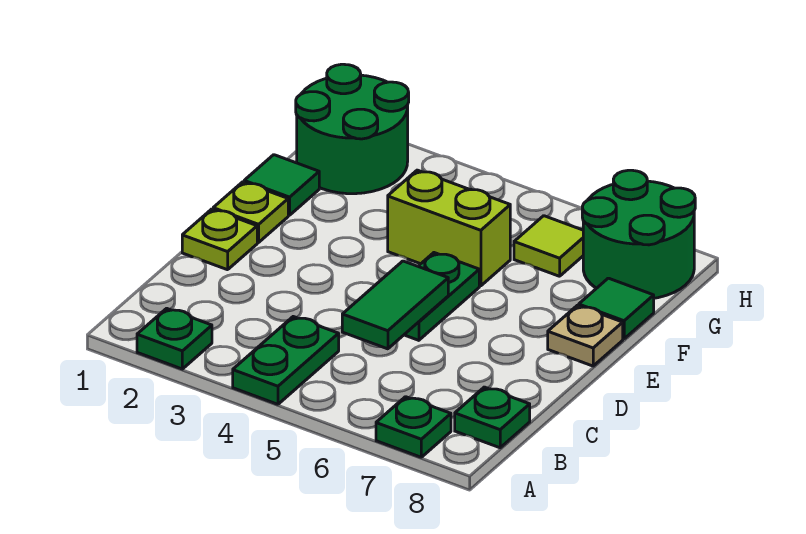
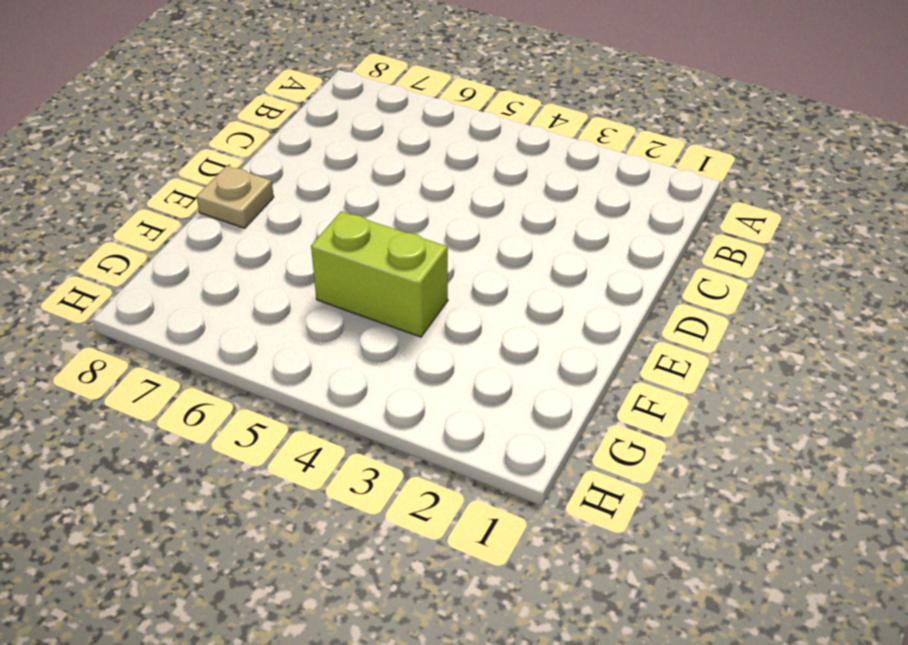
none -> green plate A2 level 1
none -> green plate A4:B4 level 1
none -> green plate A7 level 1

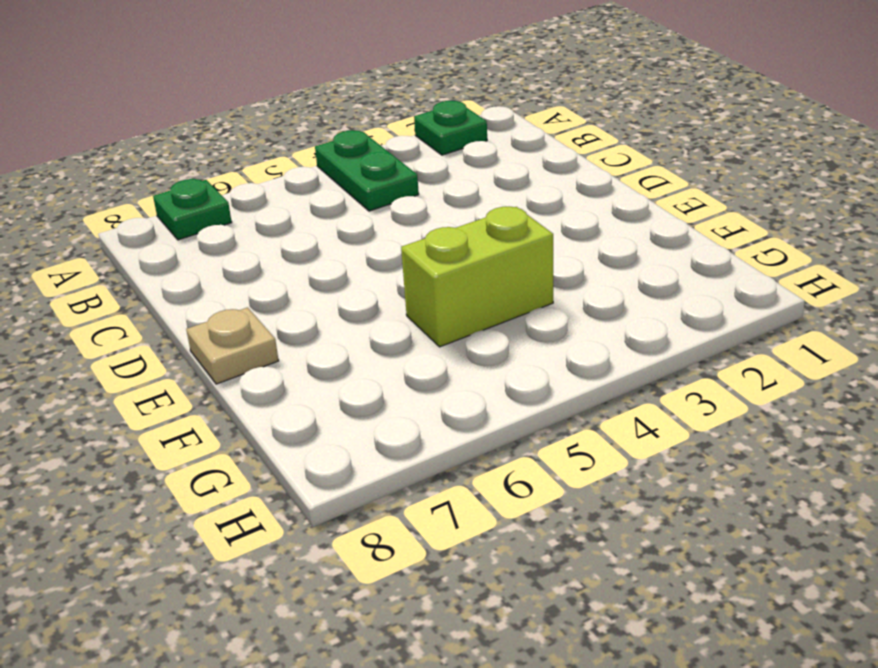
none -> green plate B8 level 1
none -> lime plate D1 level 1
none -> green plate D5:E5 level 1

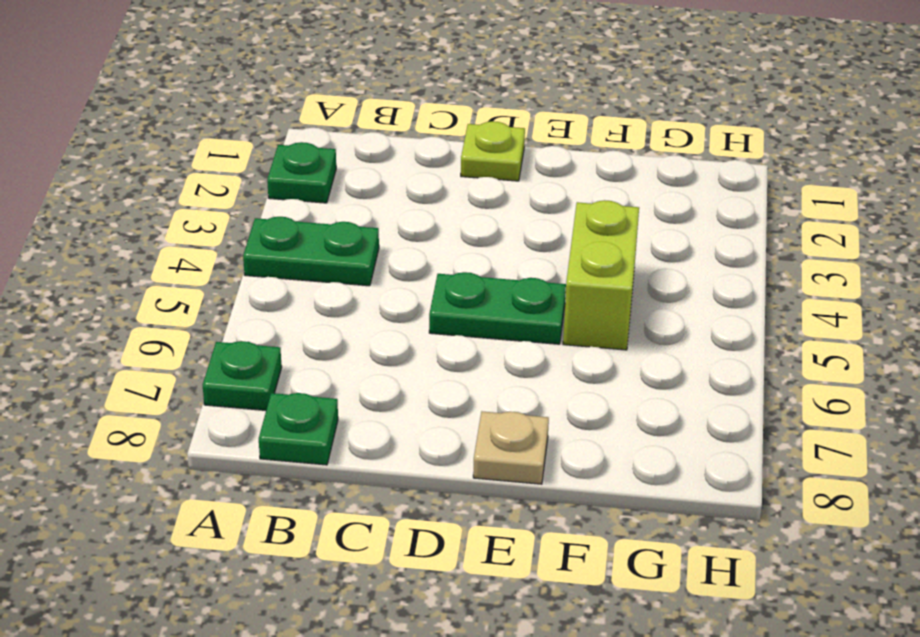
none -> lime plate E1 level 1
none -> green tile F1 level 1
none -> green tile F8 level 1

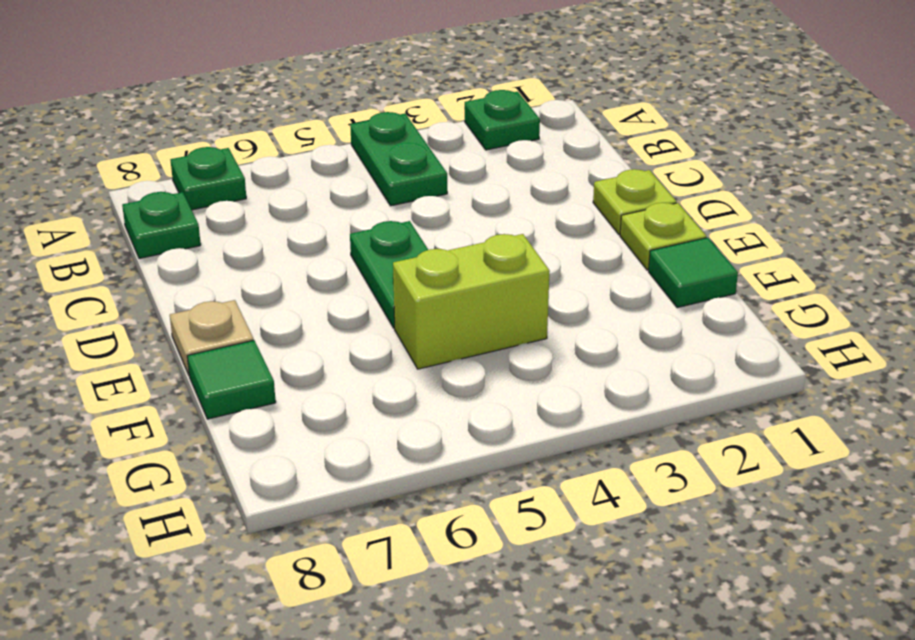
none -> green round brick G1:H2 level 1
none -> lime tile G6 level 1
none -> green round brick G7:H8 level 1

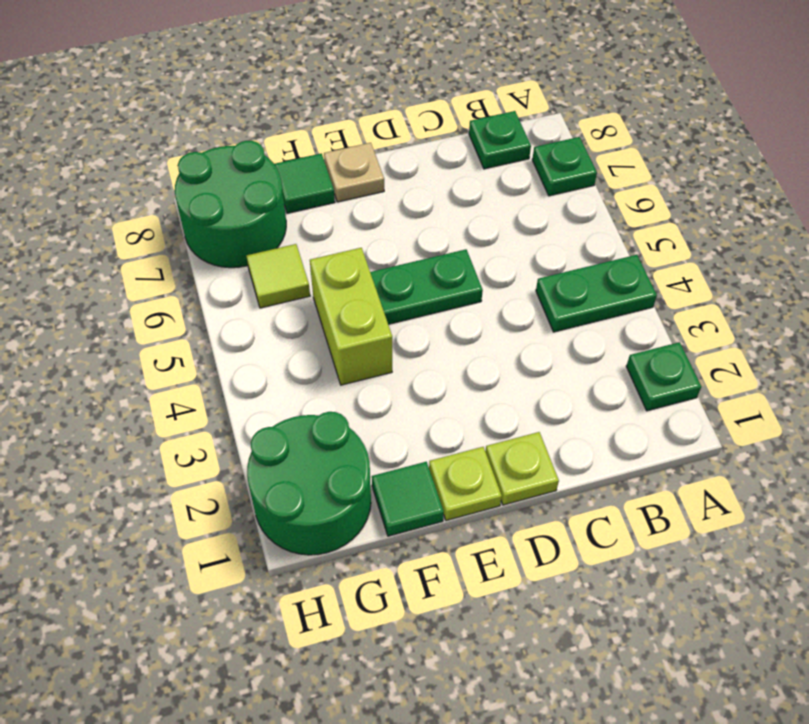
none -> green tile C5:D5 level 2

